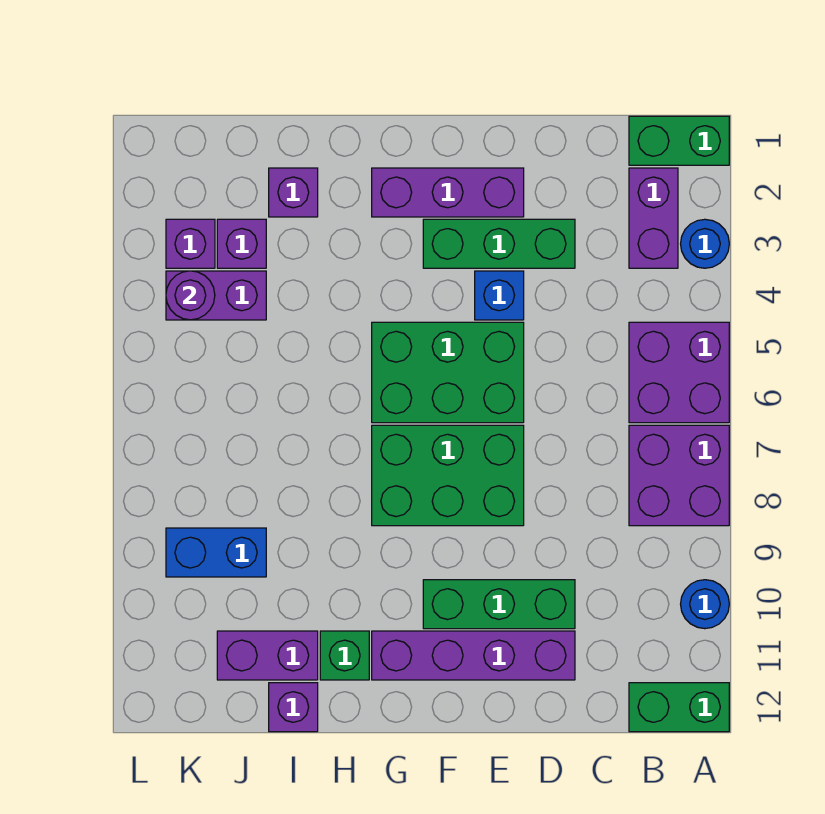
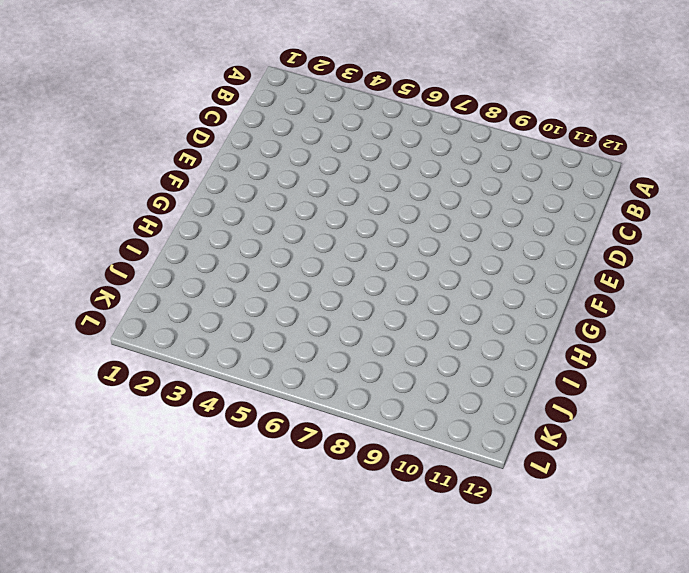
none -> green brick A1:B1 level 1
none -> blue round brick A3 level 1
none -> purple brick A5:B6 level 1

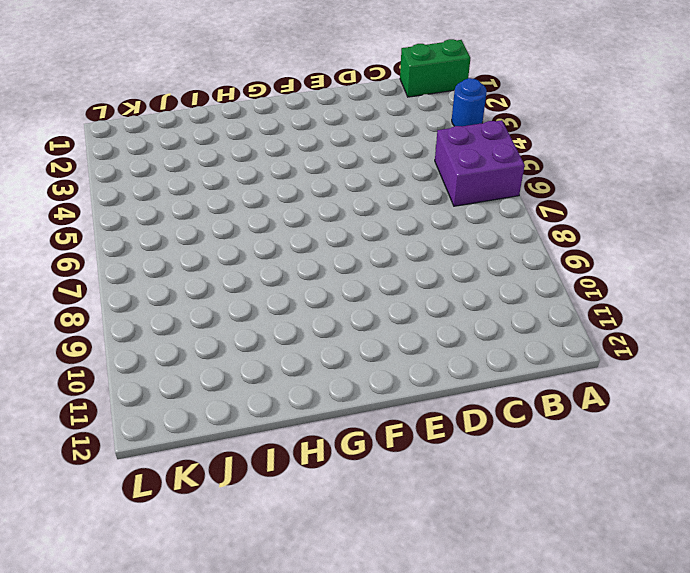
none -> purple brick A7:B8 level 1
none -> blue round brick A10 level 1
none -> green brick A12:B12 level 1

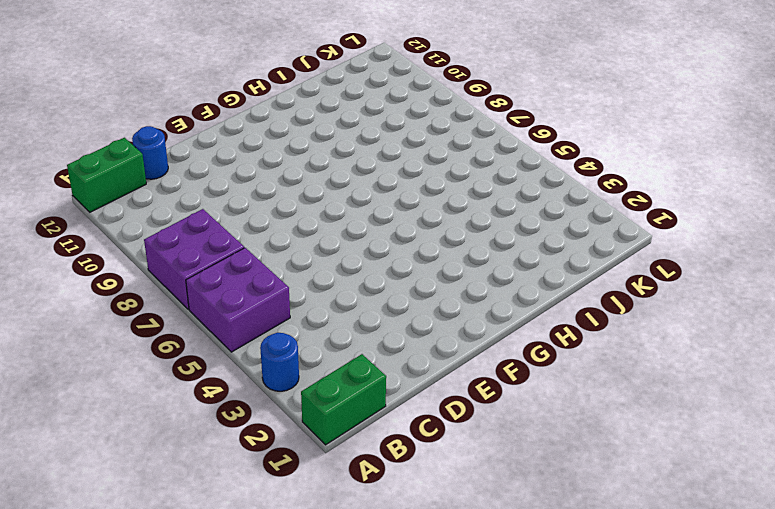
blue round brick C12 level 1 -> blue round brick A10 level 1
none -> purple brick B2:B3 level 1
none -> green brick D3:F3 level 1
none -> green brick D10:F10 level 1

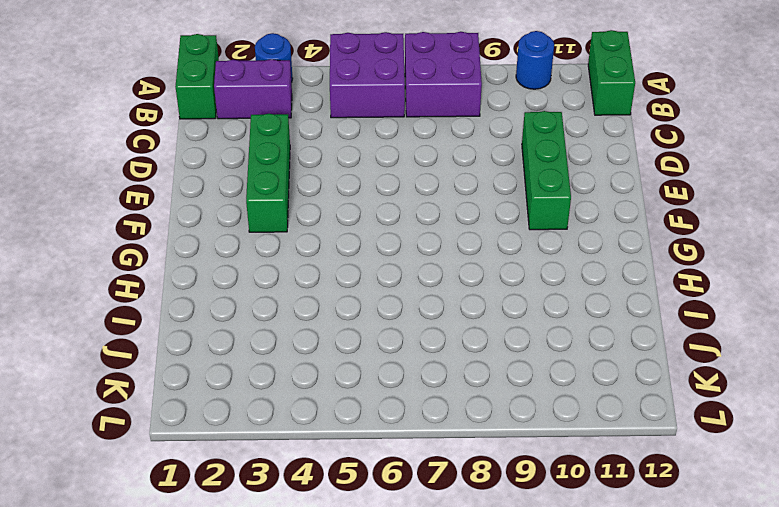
none -> purple brick D11:G11 level 1
none -> purple brick E2:G2 level 1
none -> blue brick E4 level 1

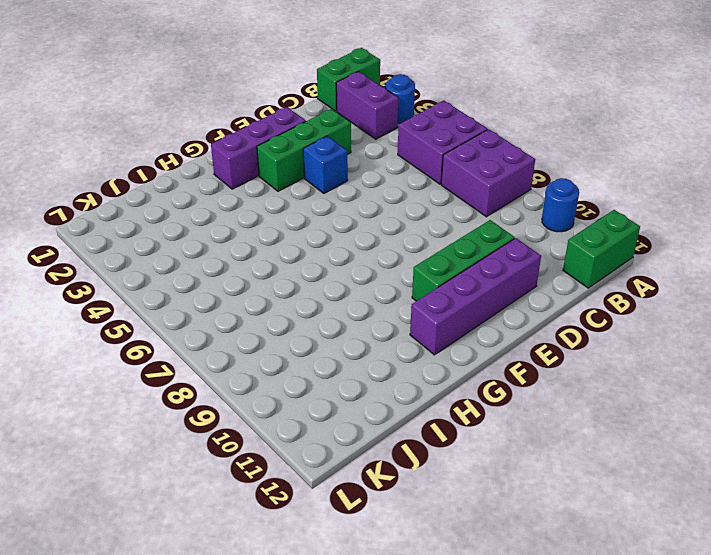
none -> green brick E5:G6 level 1
none -> green brick E7:G8 level 1
none -> green brick H11 level 1

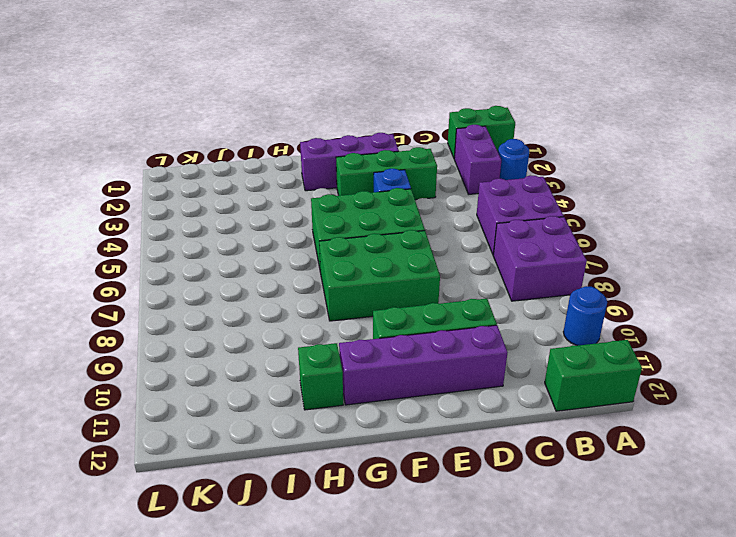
none -> purple brick I2 level 1
none -> purple brick I11:J11 level 1
none -> purple brick I12 level 1

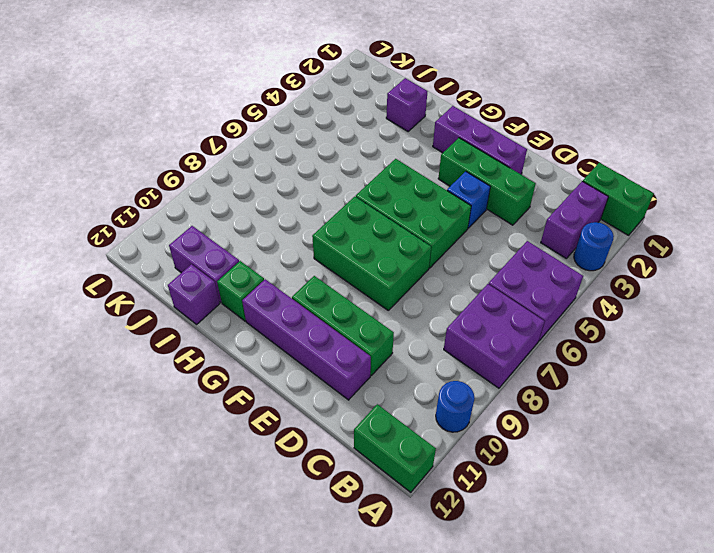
none -> purple brick J3 level 1
none -> purple brick J4:K4 level 1
none -> blue brick J9:K9 level 1

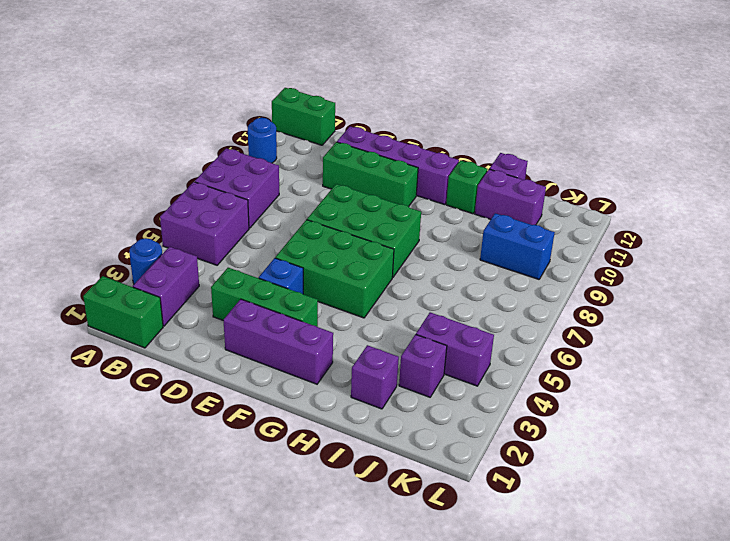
none -> purple brick K3 level 1
none -> purple round brick K4 level 2

